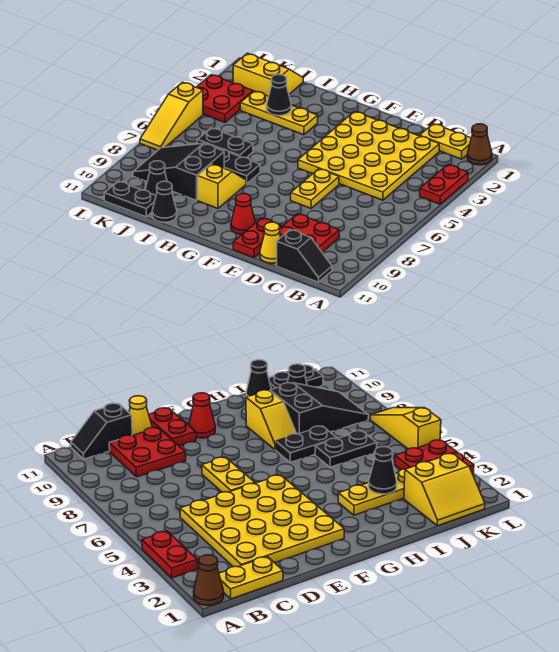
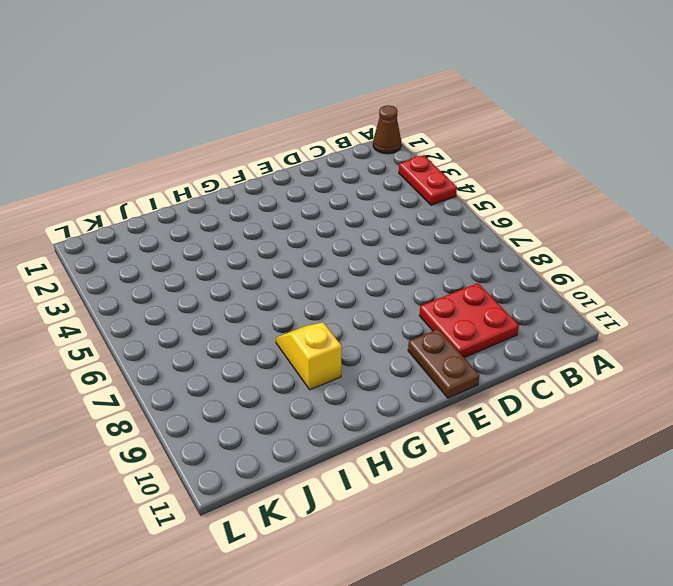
brown plate E10:E11 level 1 -> red plate E10:E11 level 1
none -> yellow plate B1:C1 level 1
none -> black slope B11:C11 level 1 top C
none -> yellow plate C2:F5 level 1

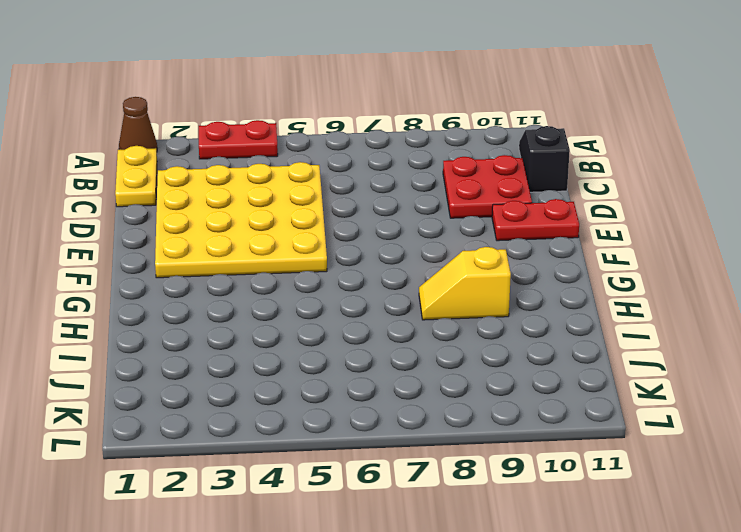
none -> yellow cone D11 level 1
none -> yellow plate E6:E7 level 1
none -> red cone F10 level 1

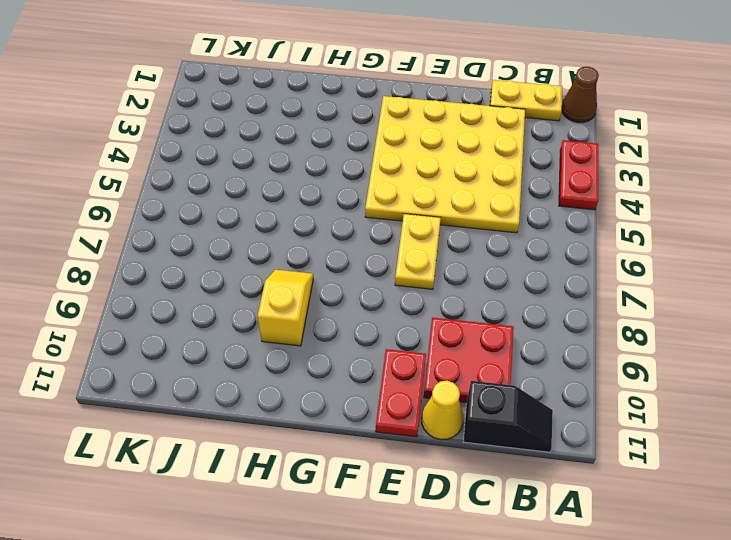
none -> red cone F10 level 1
none -> yellow plate H3:J3 level 1
none -> black plate H7:I7 level 1

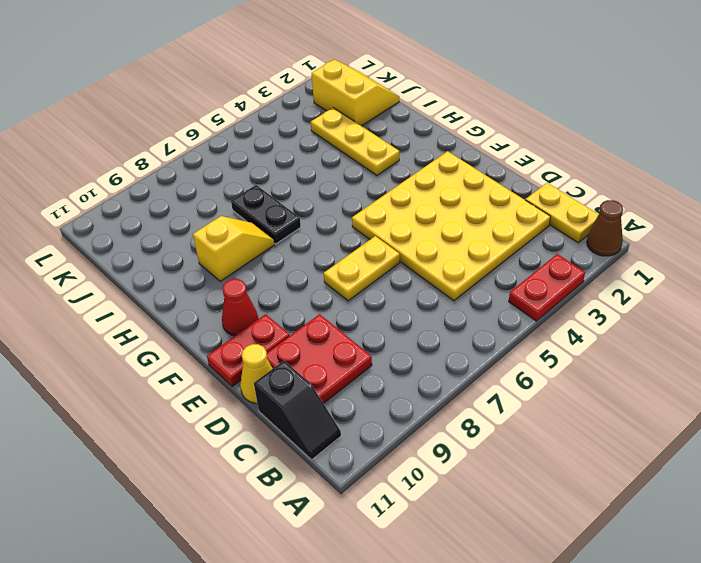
none -> black plate I6:J6 level 1
none -> black slope I8:K9 level 1 top I
none -> black cone I11 level 1

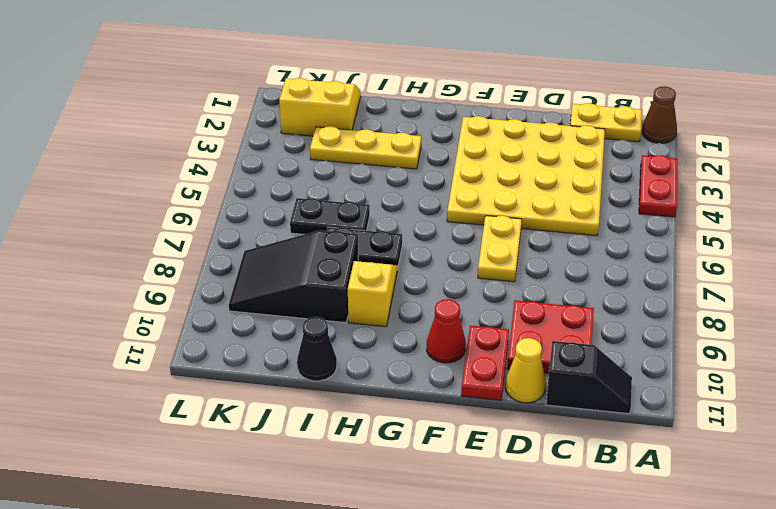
none -> black cone J10 level 1
none -> black plate J11:K11 level 1
none -> red plate K3:L4 level 1

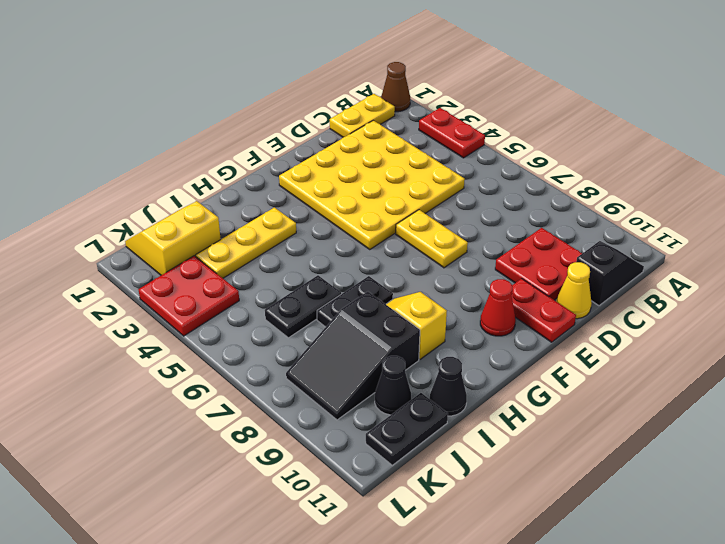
none -> yellow slope L5:L7 level 1 top 5
none -> black cone I3 level 2

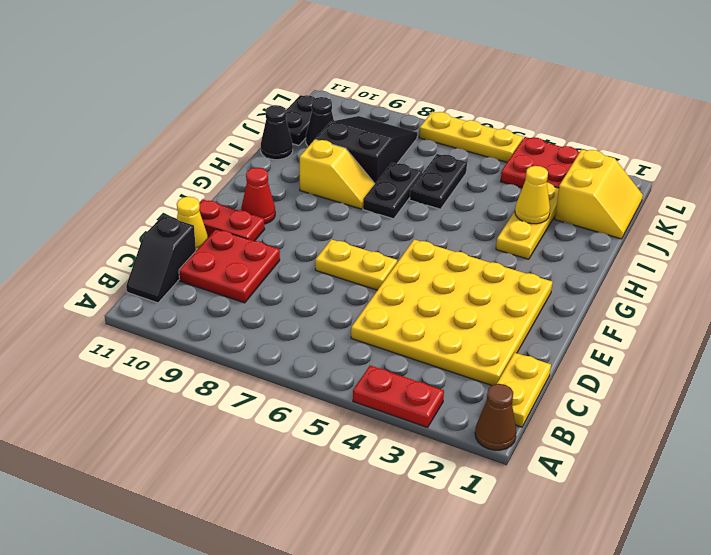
yellow cone I3 level 2 -> black cone I3 level 2
yellow plate L5:L7 level 1 -> yellow slope L5:L7 level 1 top 5

